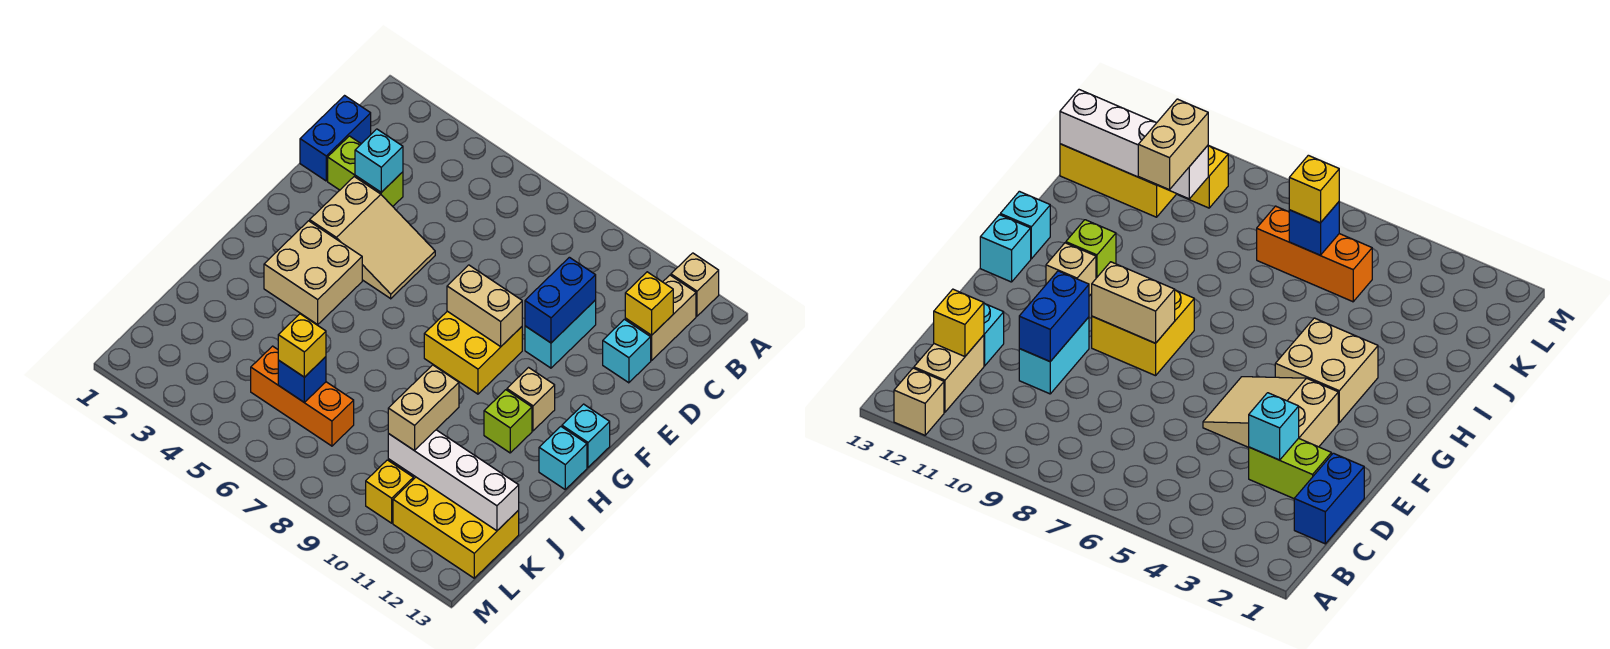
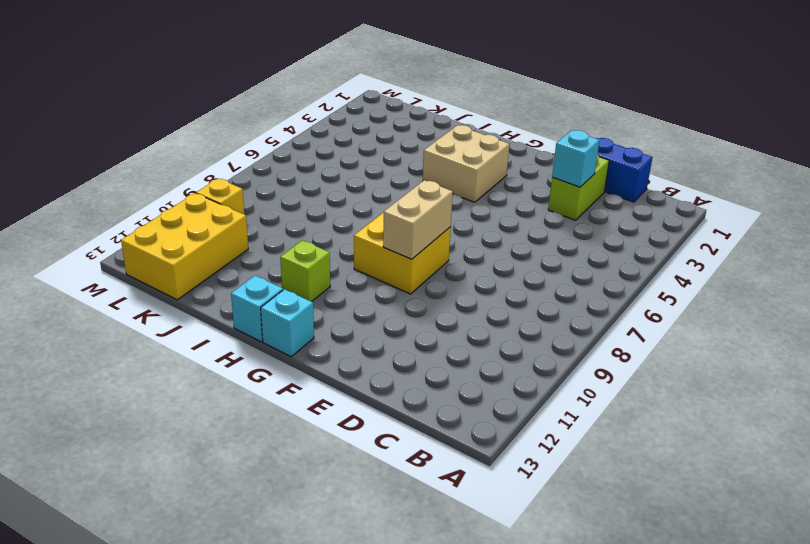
none -> tan brick A12 level 1
none -> tan brick B12:C12 level 1
none -> cyan brick D10:E10 level 1

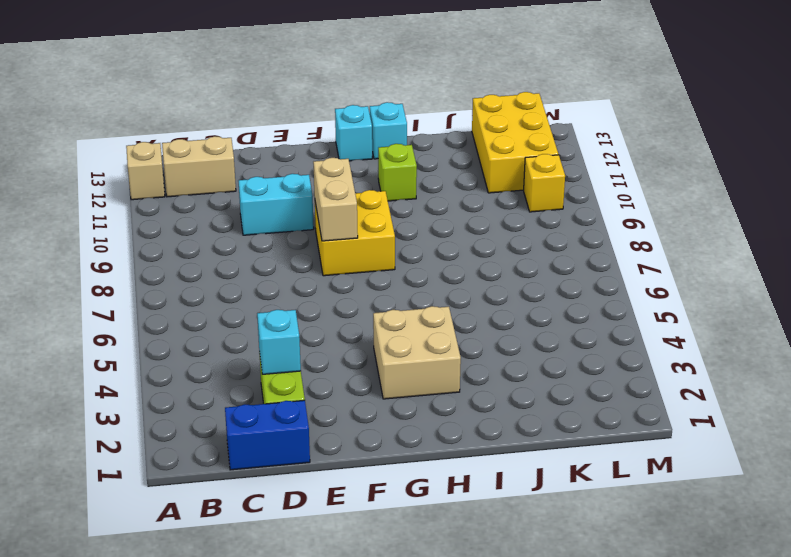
none -> cyan brick D12 level 1
none -> tan slope E3:F5 level 1 top 3
none -> tan brick G11 level 1

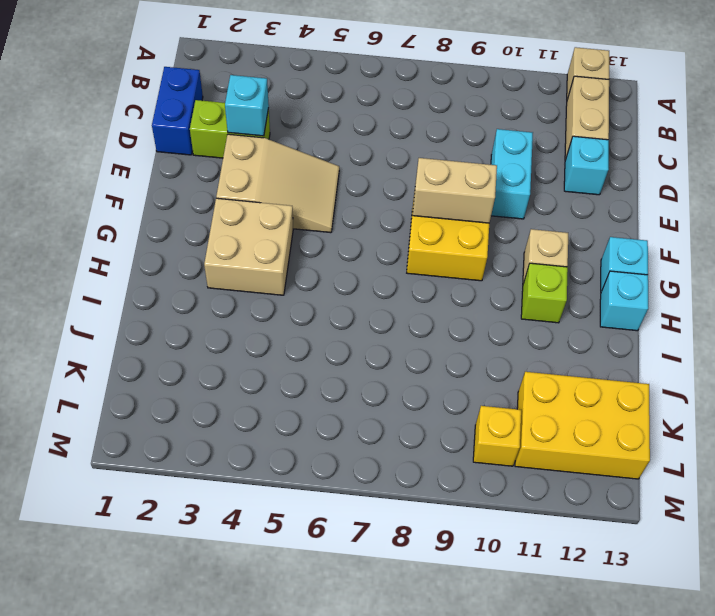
none -> orange brick K5:K7 level 1
none -> yellow brick C12 level 2
none -> blue brick D10:E10 level 2

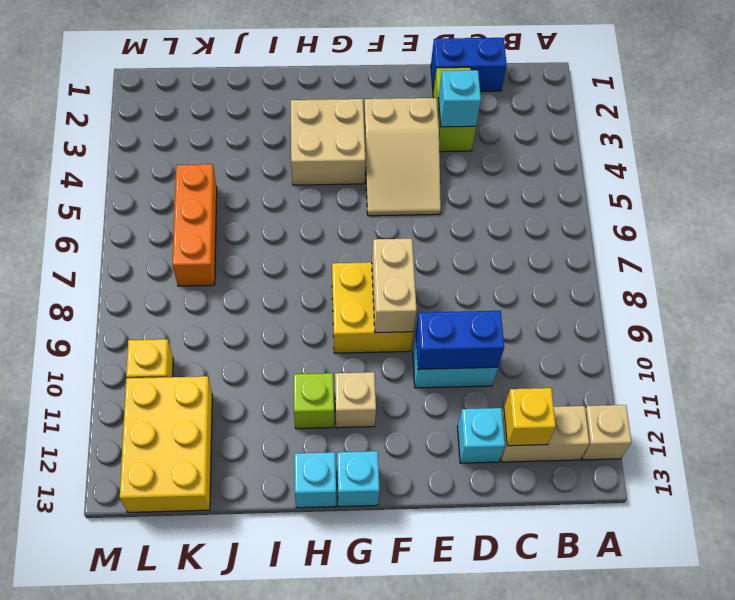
none -> blue brick K6 level 2
none -> white brick K10:K13 level 2
none -> tan brick J10:K10 level 3

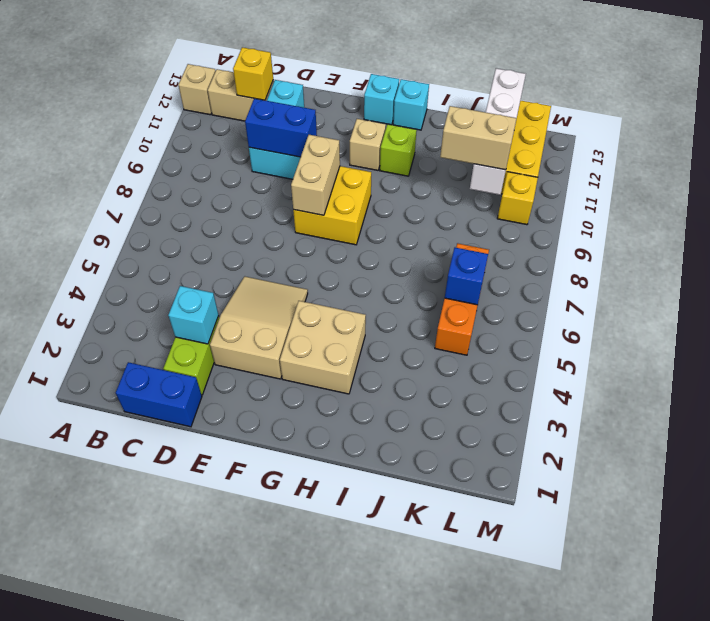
none -> yellow brick K6 level 3

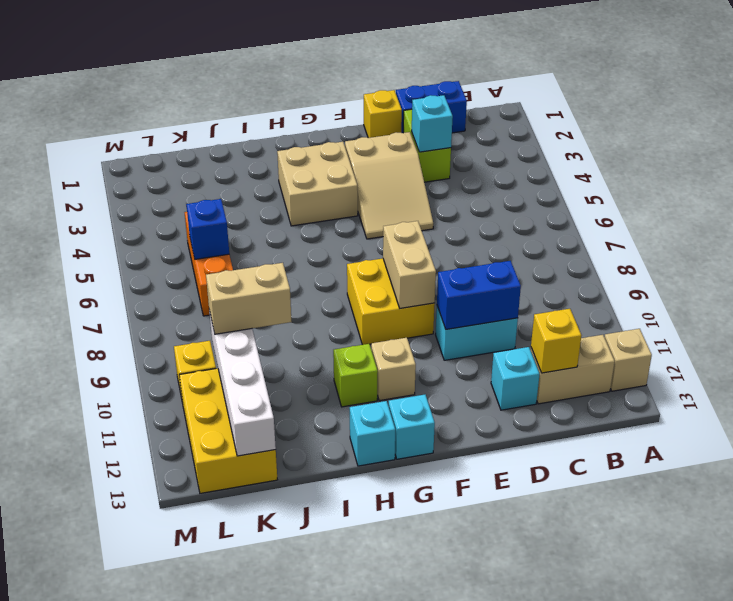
yellow brick E1 level 1 -> yellow brick K6 level 3

